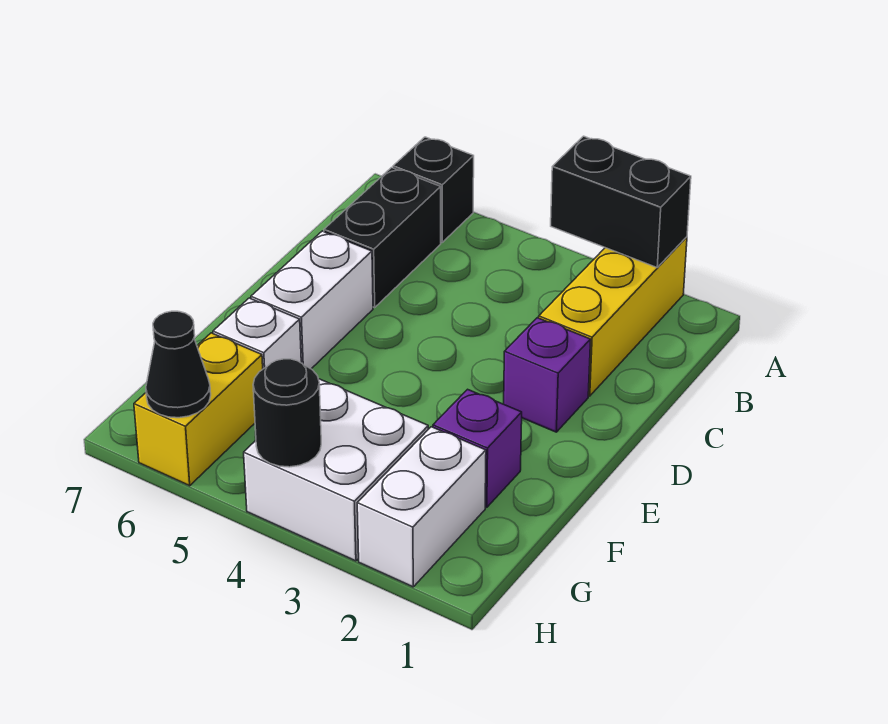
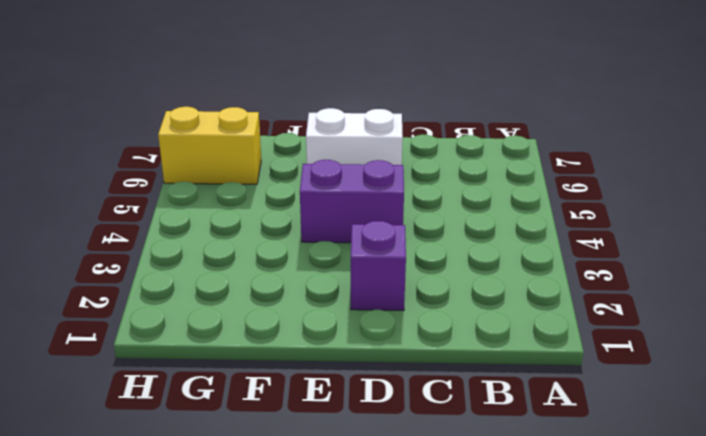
purple brick D4:E4 level 1 -> none
none -> yellow brick A2:C2 level 1
none -> black brick A6 level 1
none -> black brick B6:C6 level 1

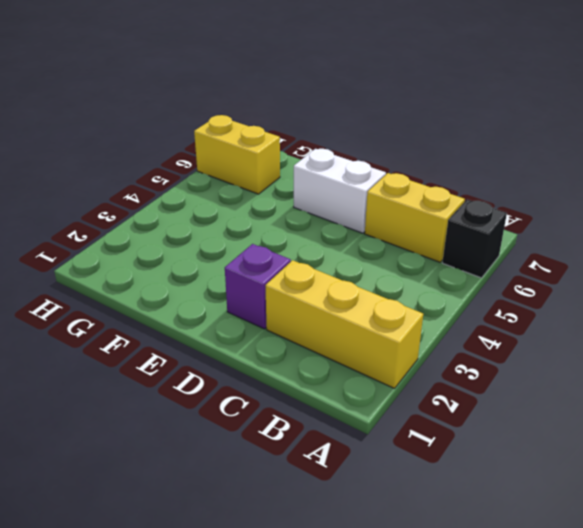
yellow brick B6:C6 level 1 -> black brick B6:C6 level 1
none -> purple brick F2 level 1
none -> white brick F6 level 1
none -> white brick G2:H2 level 1

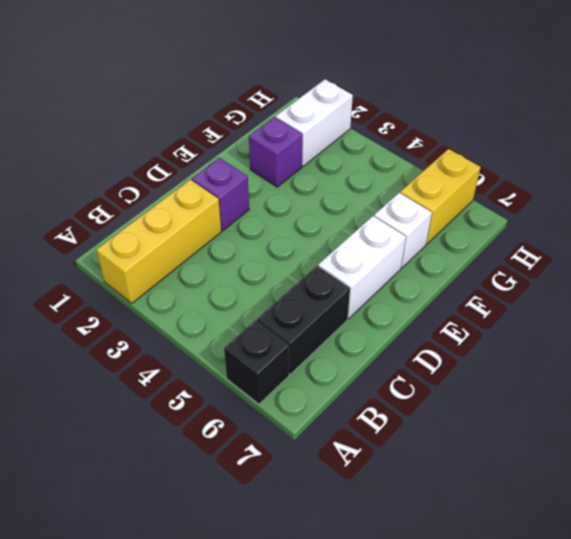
none -> white brick G3:H4 level 1
none -> black brick A2:A3 level 2
none -> black round brick H4 level 2

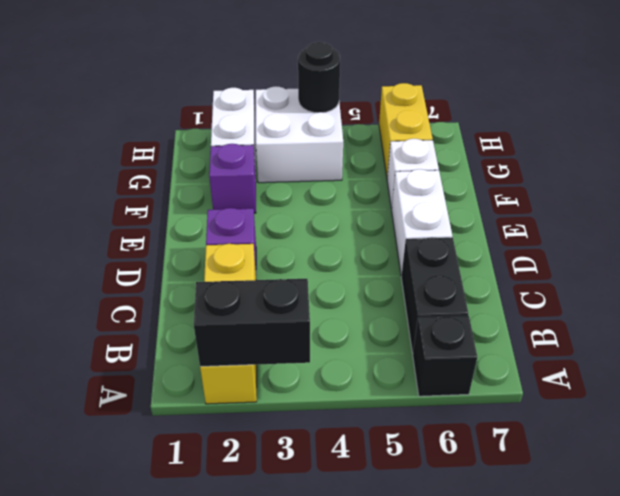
none -> black cone H6 level 2

